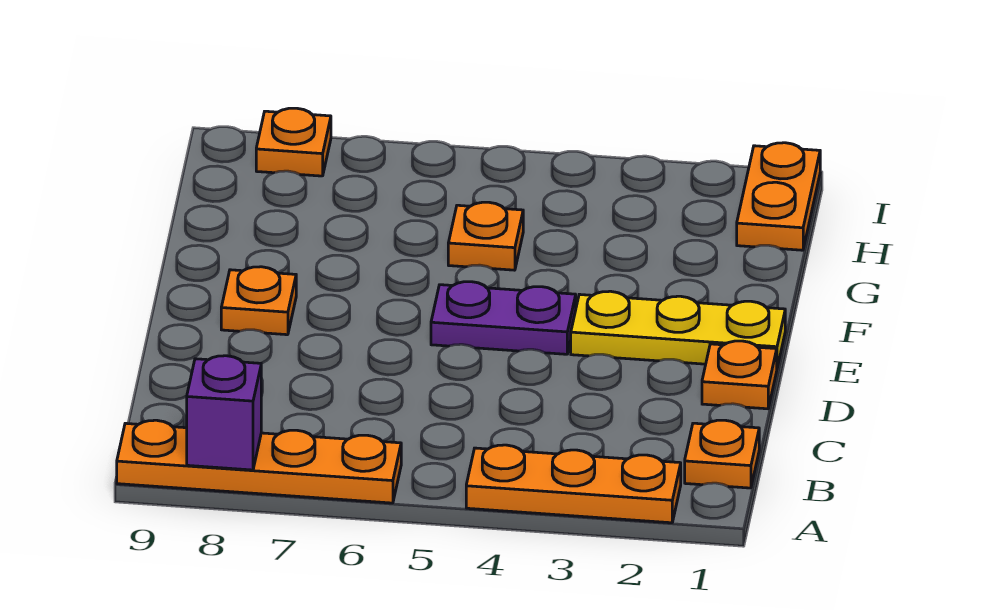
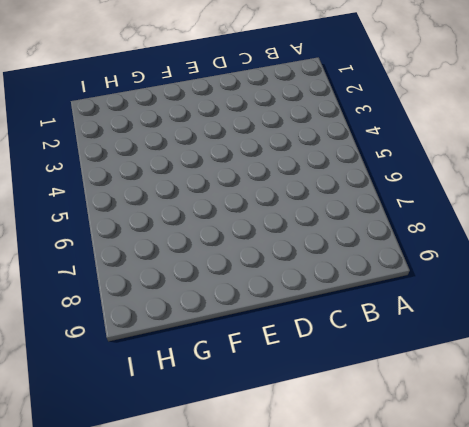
none -> orange plate A2:A4 level 1
none -> orange plate A6:A9 level 1

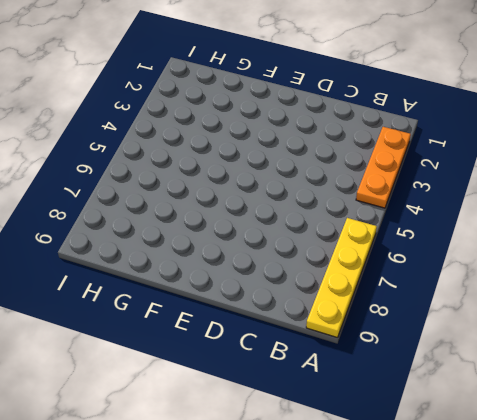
yellow plate A6:A9 level 1 -> orange plate A6:A9 level 1
none -> orange plate B1 level 1
none -> orange plate D1 level 1

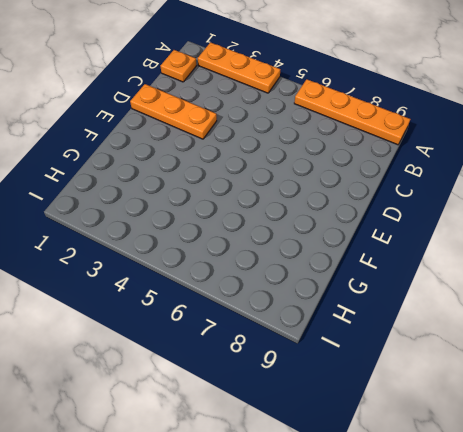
orange plate D1:D3 level 1 -> orange plate D1 level 1
none -> yellow plate E1:E3 level 1
none -> purple plate E4:E5 level 1

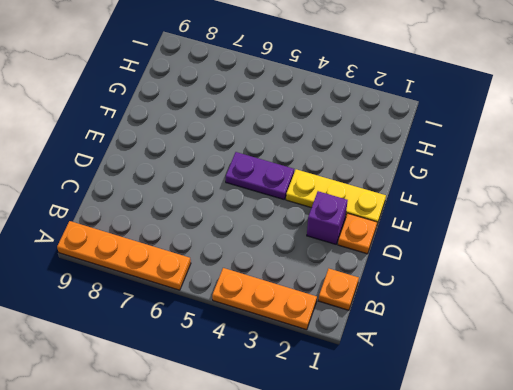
purple brick D2 level 1 -> purple brick A8 level 2
none -> orange plate E8 level 1
none -> orange plate G5 level 1

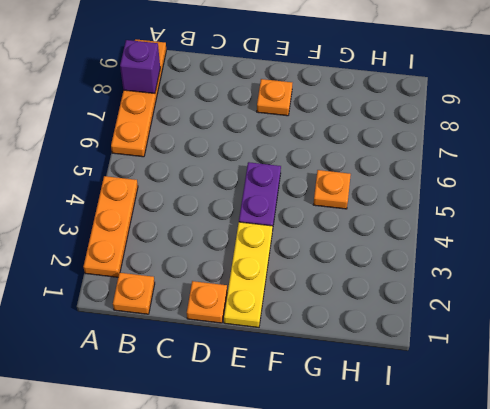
none -> orange plate H1:I1 level 1
none -> orange plate I8 level 1

